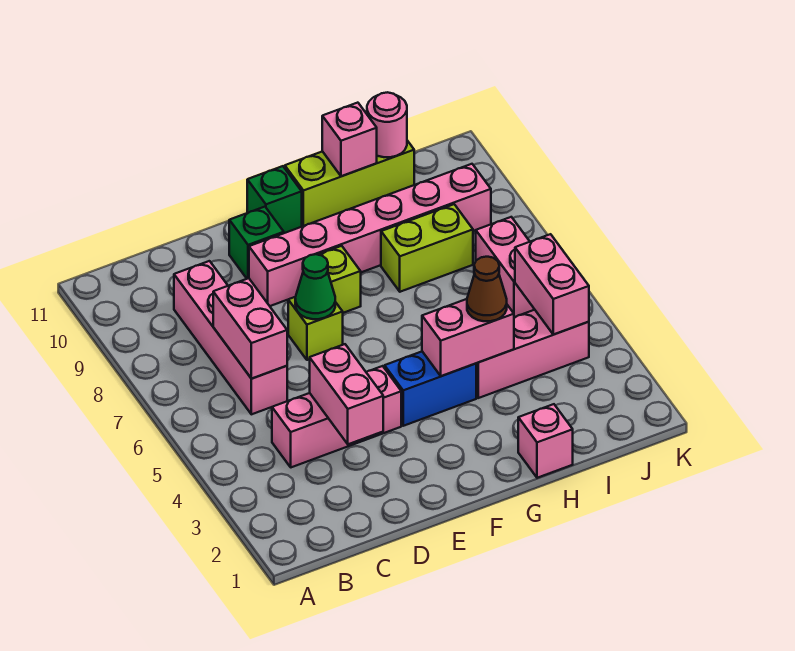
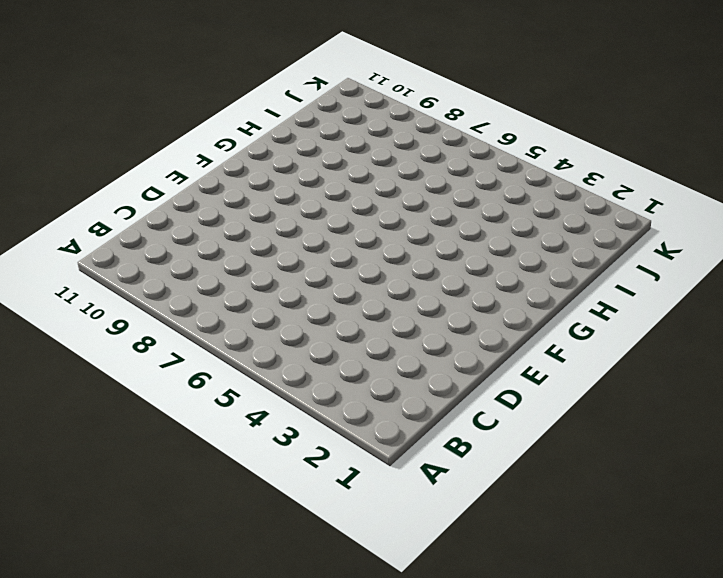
none -> pink brick C4:E4 level 1
none -> pink brick C6:C9 level 1
none -> lime brick E7 level 1

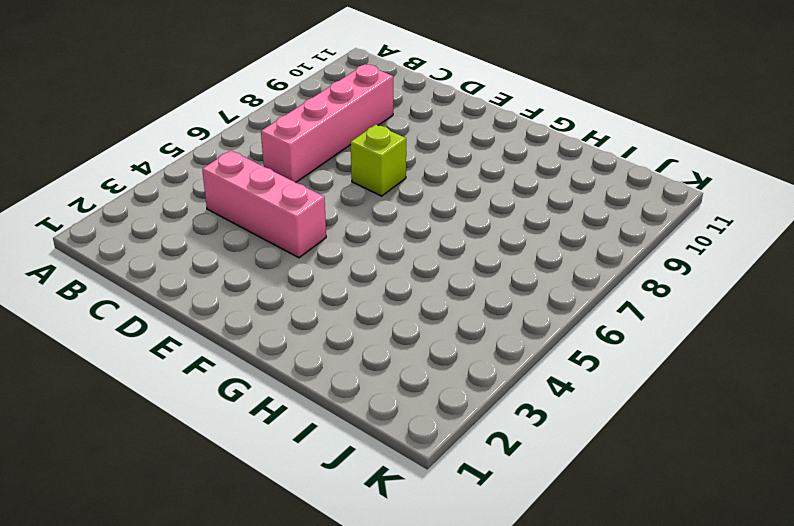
none -> pink brick E9:J9 level 1
none -> green brick E10 level 1
none -> blue brick F4:G4 level 1

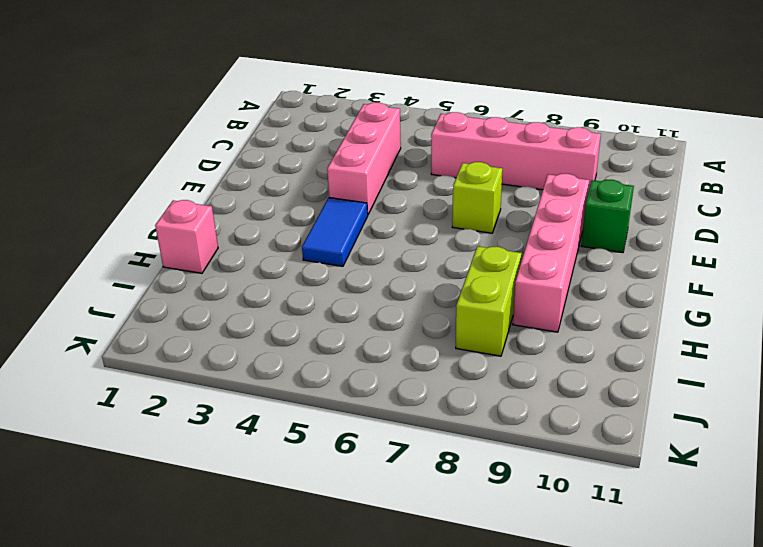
pink brick E9:H9 level 1 -> pink brick E9:J9 level 1
blue tile F4:G4 level 1 -> blue brick F4:G4 level 1
none -> lime brick F8 level 1
none -> green brick F11 level 1
none -> lime brick G11:I11 level 1

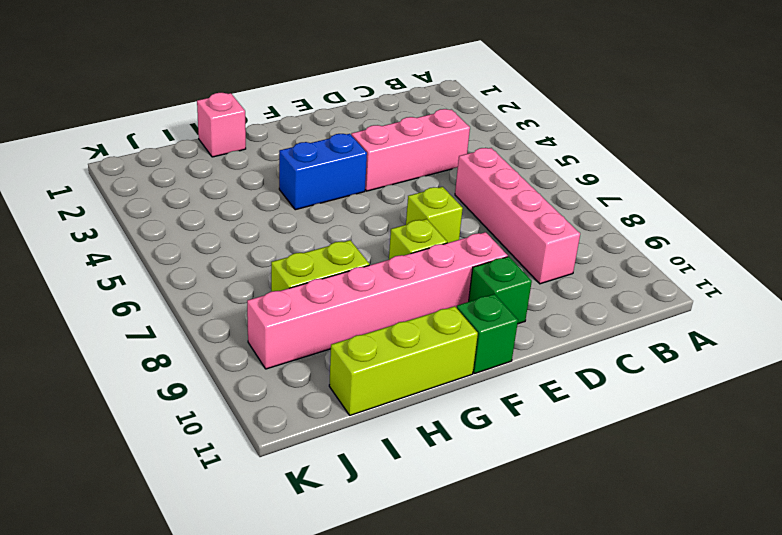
none -> pink brick H4:J4 level 1
none -> pink brick J6:J7 level 1
none -> pink brick C6:C7 level 2

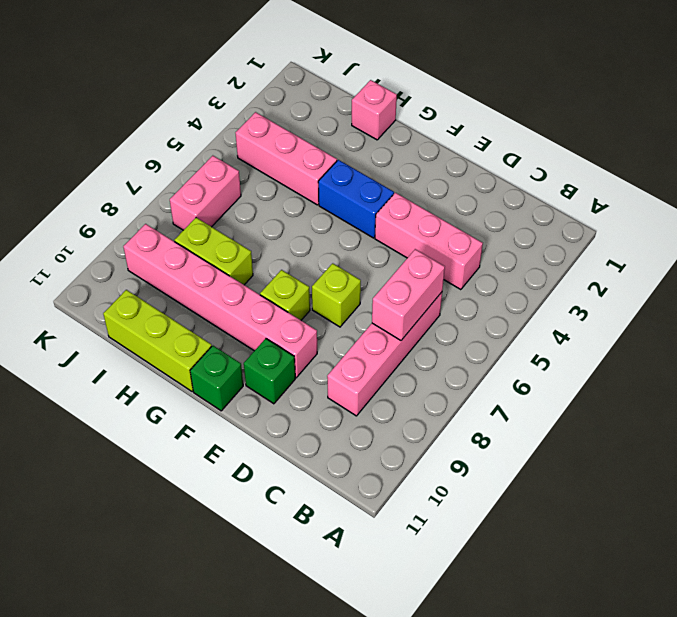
none -> pink brick D3:D4 level 2
none -> green cone E7 level 2
none -> pink brick G4:H4 level 2

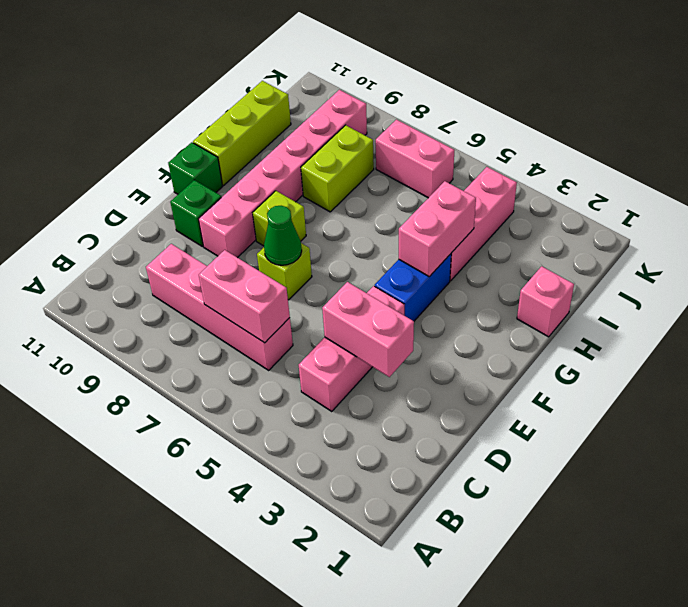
none -> pink brick H11 level 2
none -> pink round brick I11 level 2
none -> pink brick J4:J5 level 2

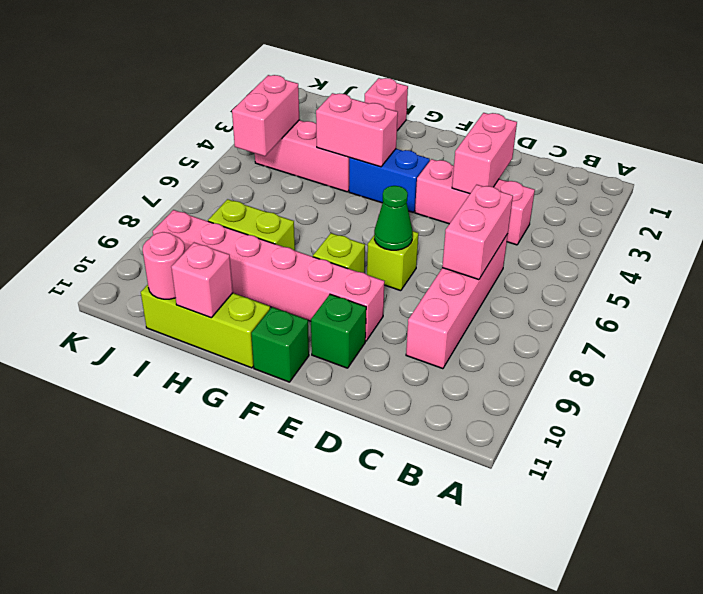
none -> pink brick J6:J7 level 1
none -> brown cone H4 level 3

